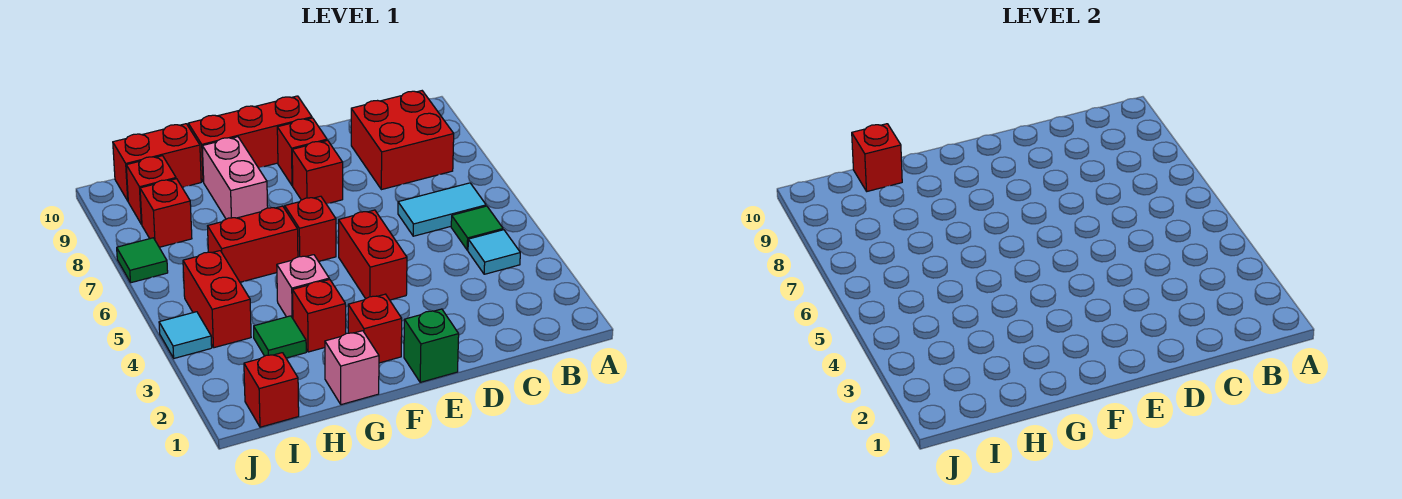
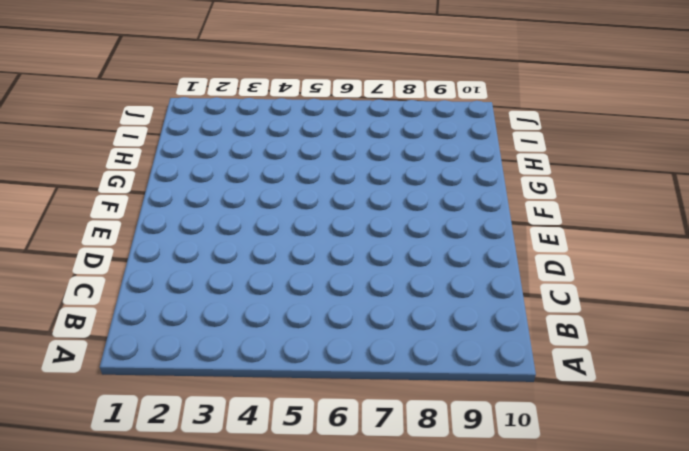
none -> cyan tile B4 level 1
none -> green tile B5 level 1
none -> cyan tile B6:C6 level 1

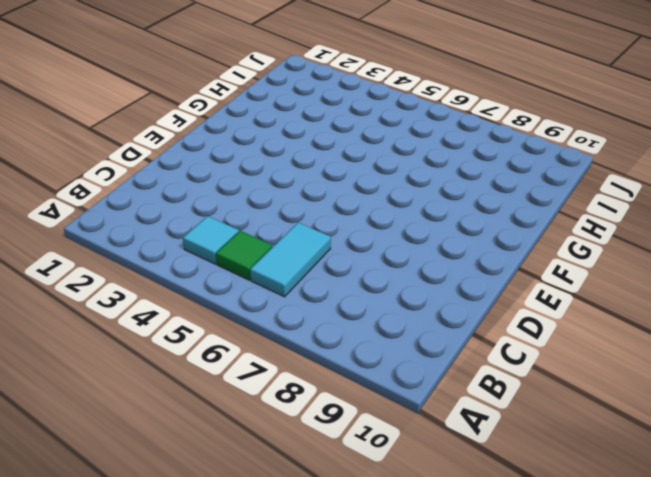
none -> red brick B8:C9 level 1
none -> green brick E1 level 1
none -> red brick E4:E5 level 1

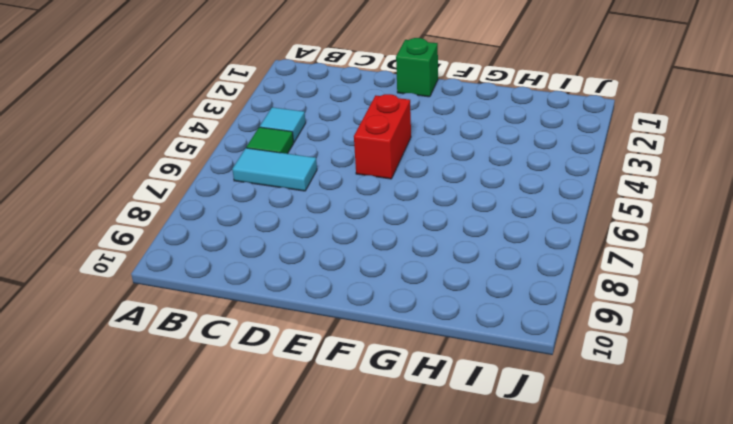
none -> red brick B8:C9 level 1
none -> red brick E8 level 1
none -> red brick E9 level 1

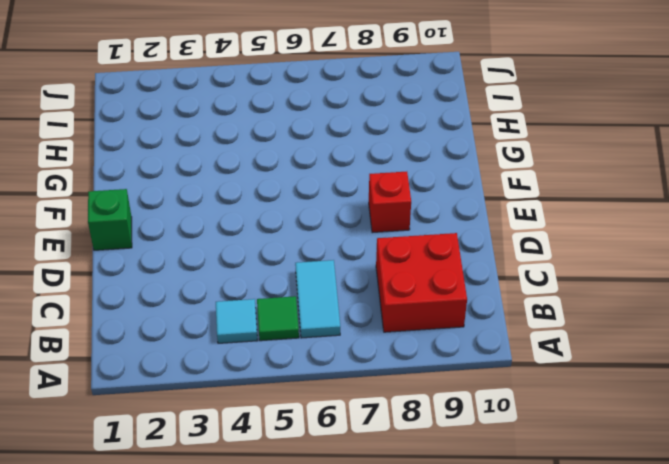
none -> red brick E4:E5 level 1
none -> red brick E9 level 1
none -> red brick E10:G10 level 1

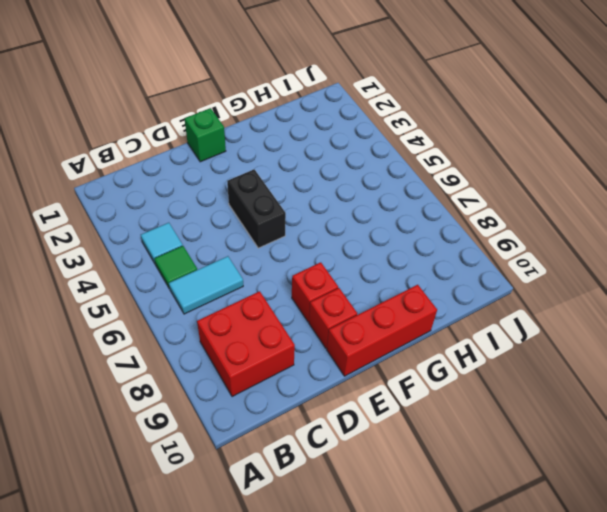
black brick E4:E5 level 1 -> red brick E4:E5 level 1
none -> red brick F2 level 1
none -> red brick F6 level 1
none -> pink brick G1 level 1

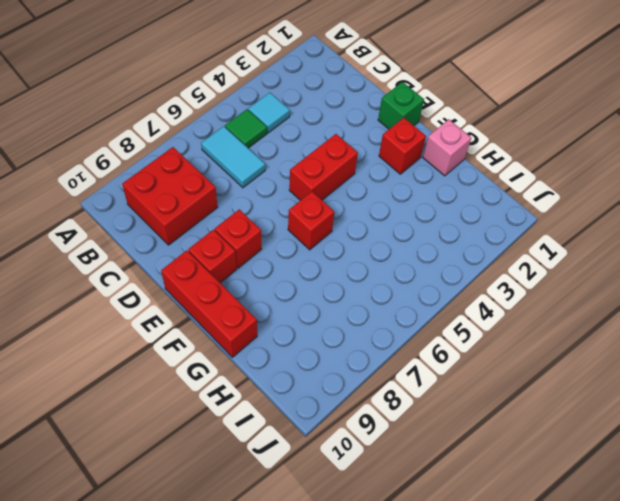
none -> red brick G3 level 1
none -> pink brick G4 level 1
none -> red brick G6:H6 level 1

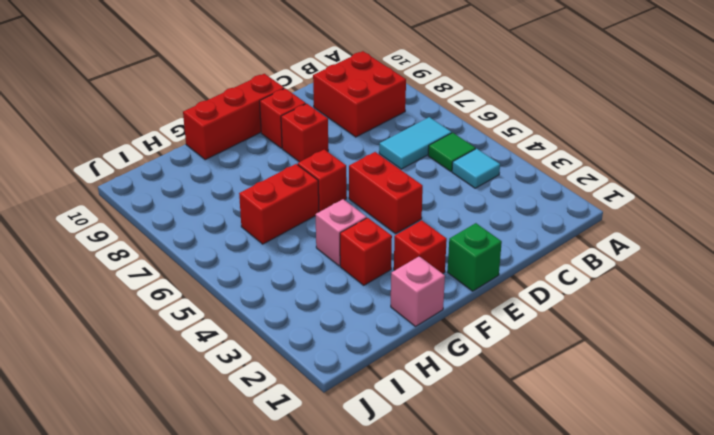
none -> pink brick G8:G9 level 1
none -> green tile H3 level 1
none -> red brick H10:I10 level 1

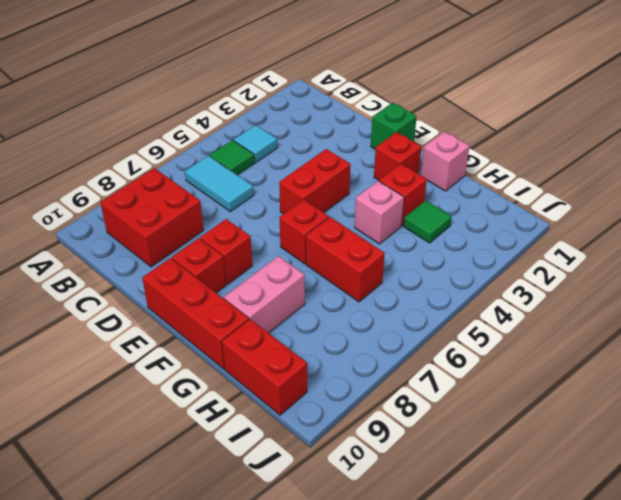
none -> red brick I1 level 1
none -> red brick I4:I5 level 1
none -> red brick I8 level 1

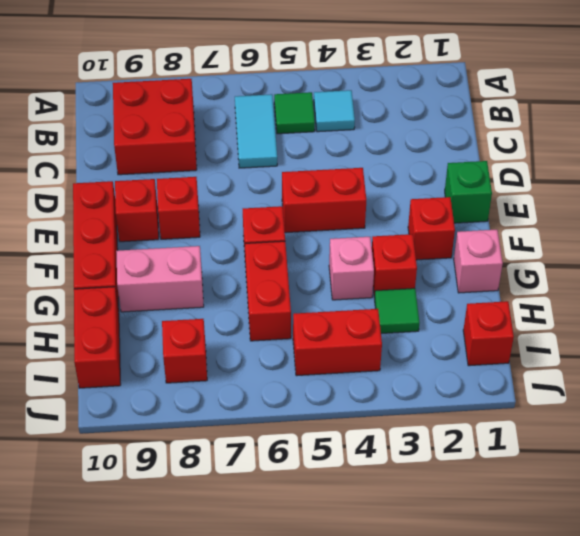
none -> red brick I9 level 1
none -> cyan tile J4 level 1
none -> green tile J7 level 1

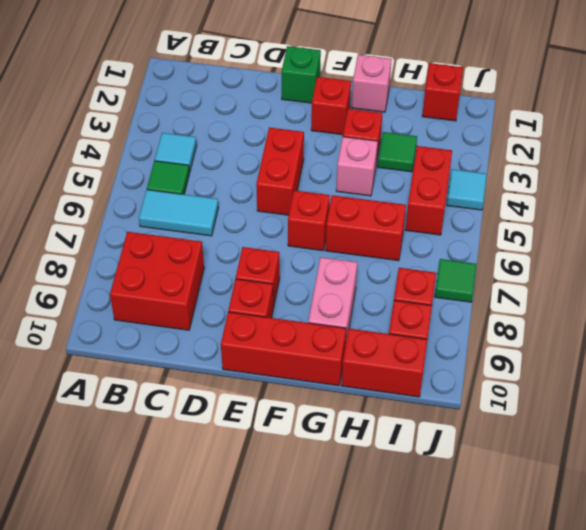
none -> red brick H10 level 2

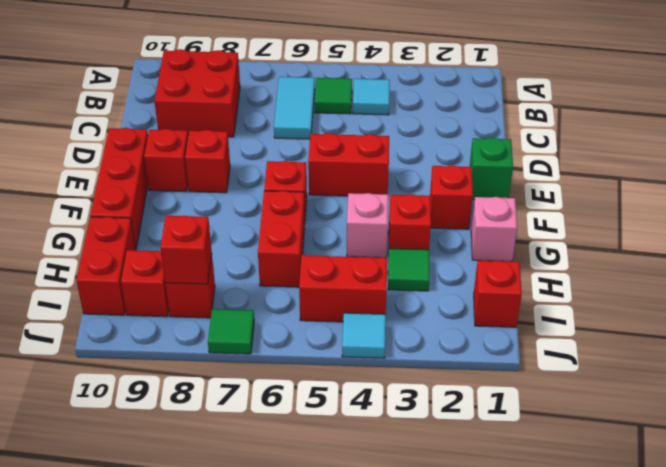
red brick I8 level 2 -> red brick H10 level 2
none -> pink brick G8:G9 level 1

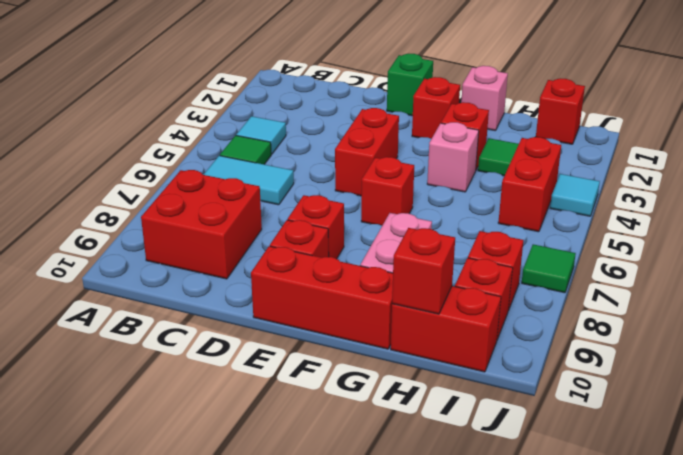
none -> red brick G6:H6 level 1

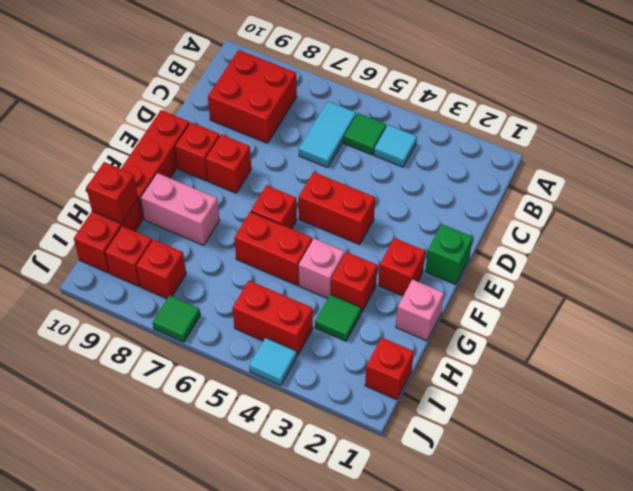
red brick G5:G6 level 1 -> red brick G6:H6 level 1

